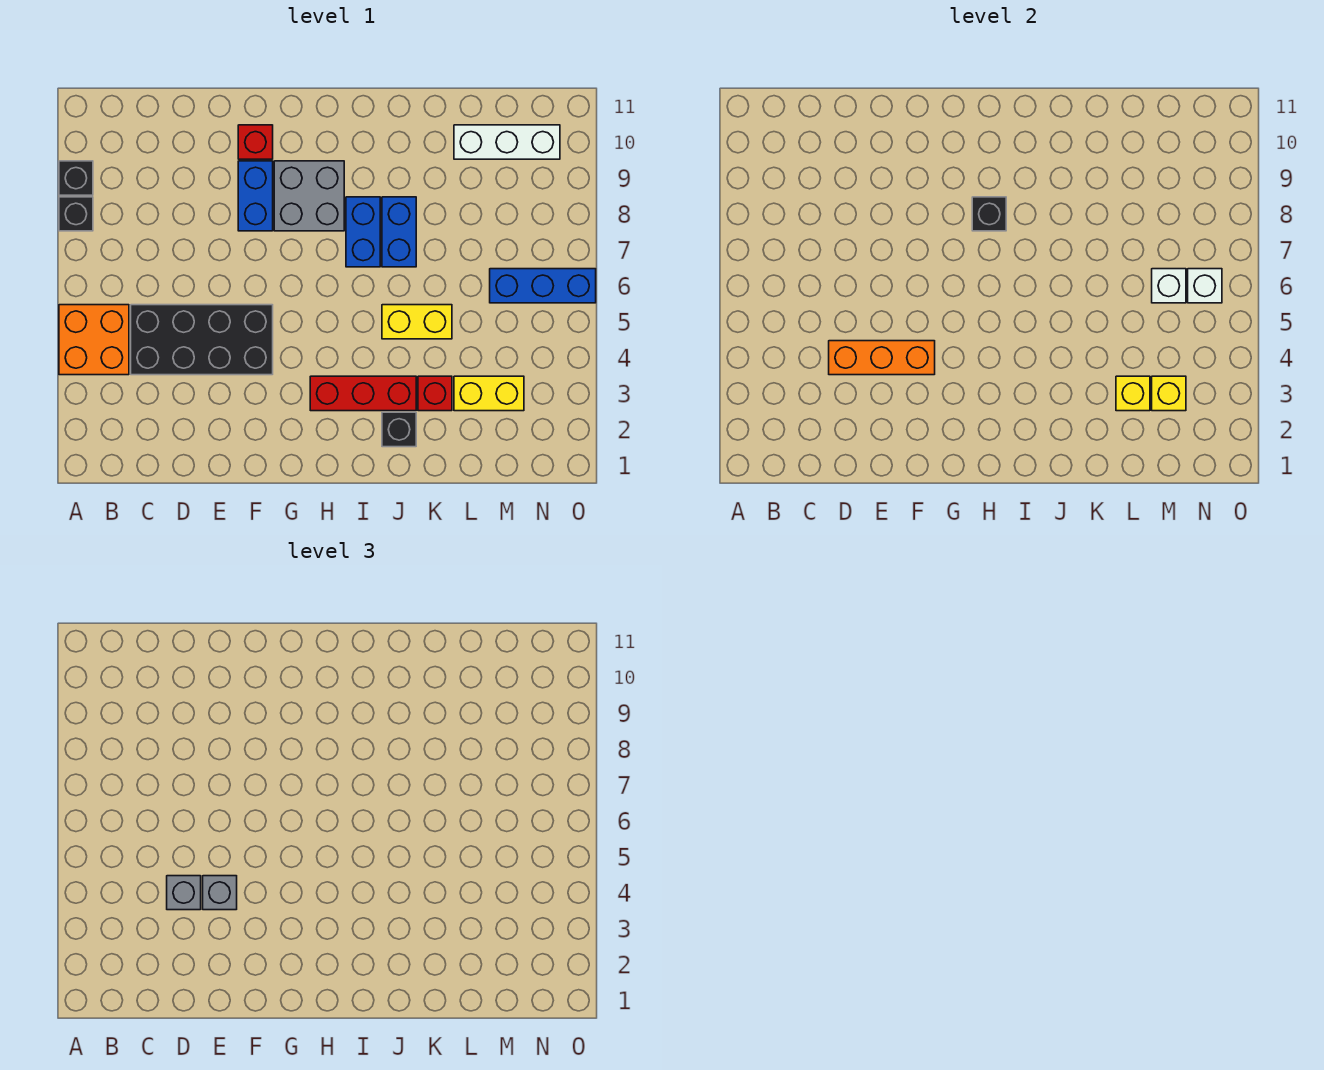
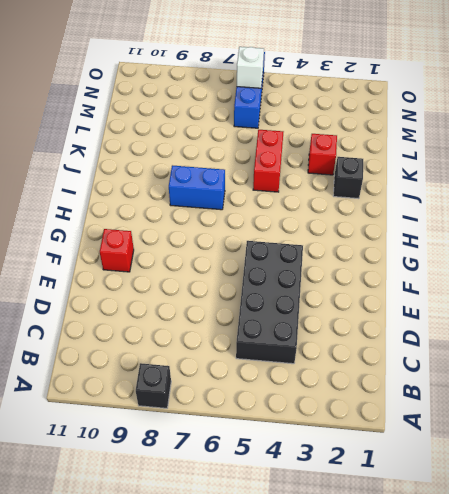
red brick J5:K5 level 1 -> yellow brick J5:K5 level 1
none -> orange brick A4:B5 level 1
none -> black brick A9 level 1
none -> blue brick F8:F9 level 1

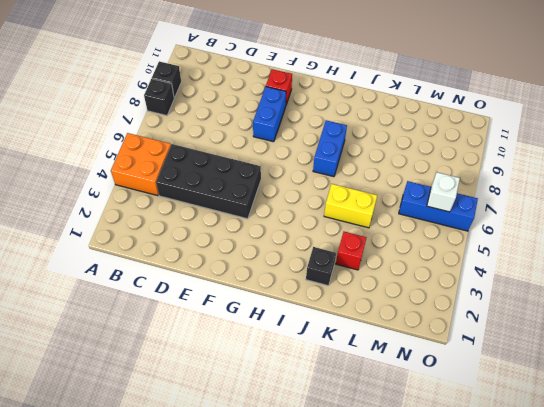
none -> grey brick G8:H9 level 1
none -> red brick H3:J3 level 1
none -> blue brick J7:J8 level 1

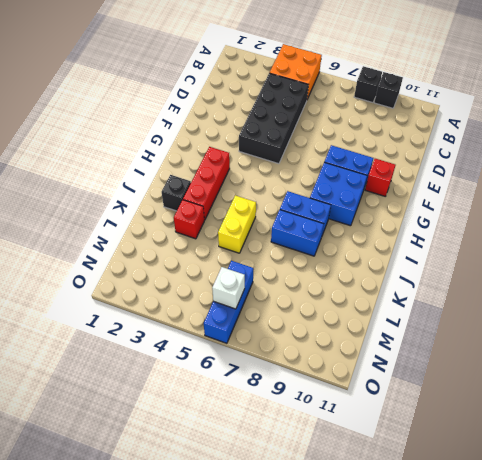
blue brick G8:H9 level 1 -> grey brick G8:H9 level 1
none -> yellow brick L3:M3 level 1
none -> white brick L10:N10 level 1
none -> orange brick D4:F4 level 2

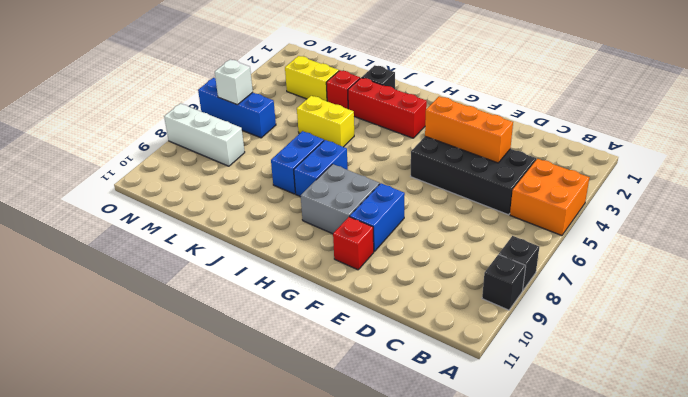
white brick M8:O8 level 1 -> white brick L10:N10 level 1
none -> black brick H8 level 2
none -> yellow brick L3 level 2
none -> yellow brick M3 level 2

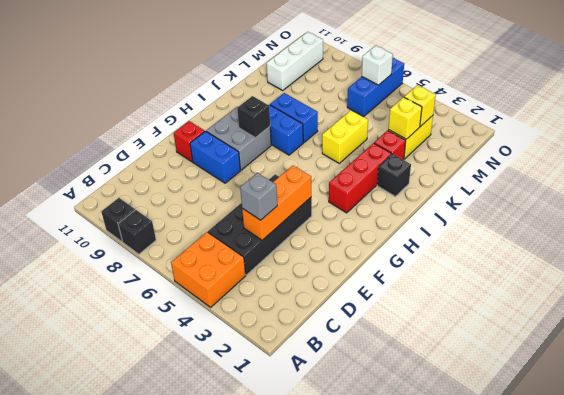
none -> white brick M6 level 2
none -> grey brick E4 level 3

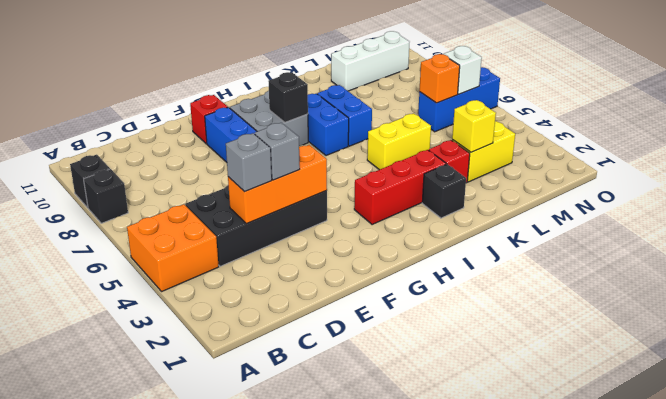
orange brick M6 level 2 -> white brick M6 level 2
none -> yellow brick M3 level 2

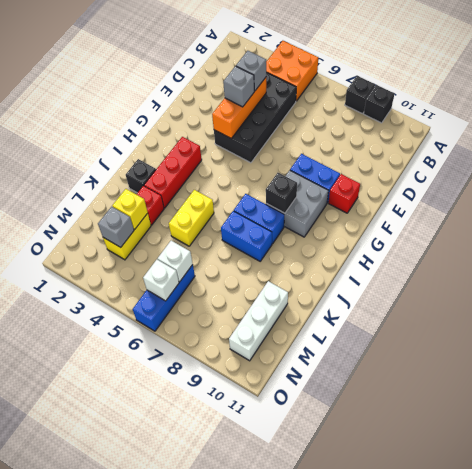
grey brick M3 level 2 -> yellow brick M3 level 2

